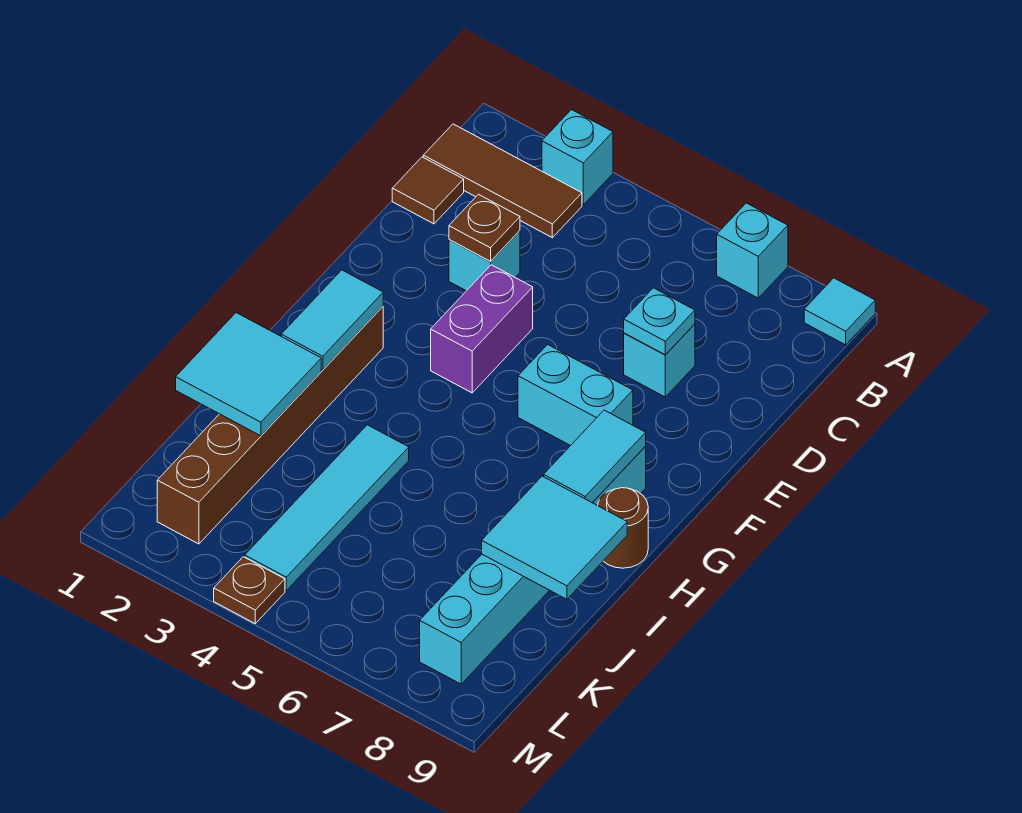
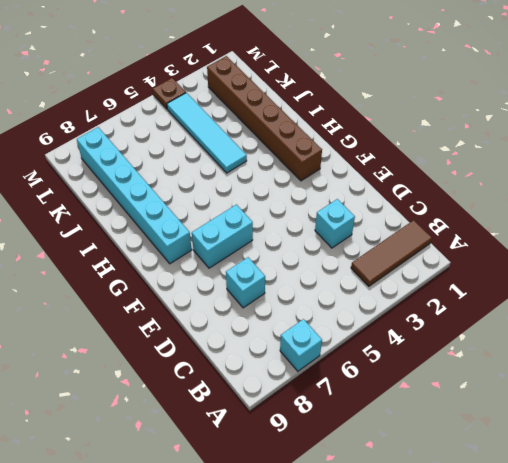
none -> cyan brick A3 level 1
none -> cyan tile A9 level 1
none -> brown tile C1 level 1

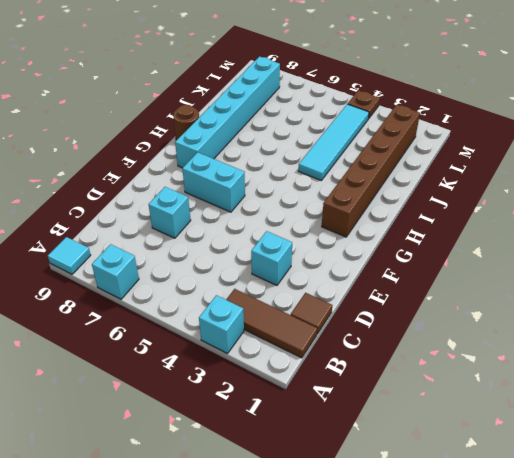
none -> purple brick E4:F4 level 1
none -> brown plate D3 level 2
none -> cyan plate D7 level 2

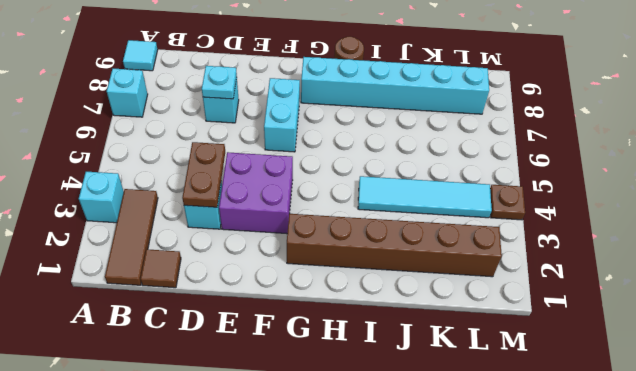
brown plate D3:D4 level 2 -> brown plate D3 level 2
purple brick E3:F4 level 1 -> purple brick E4:F4 level 1
none -> cyan tile G2:H2 level 2
none -> cyan tile G8:H8 level 2
none -> cyan tile I1:J2 level 2

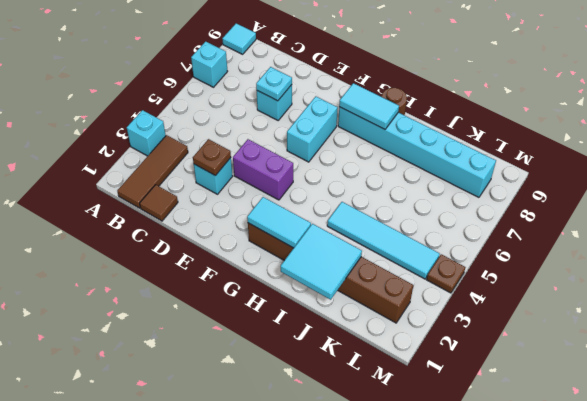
none -> cyan tile I8:J9 level 2

